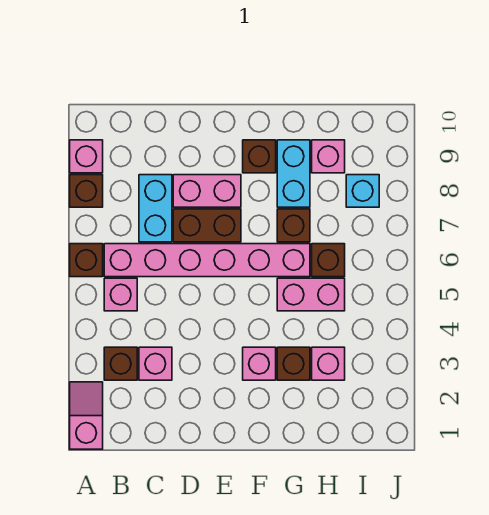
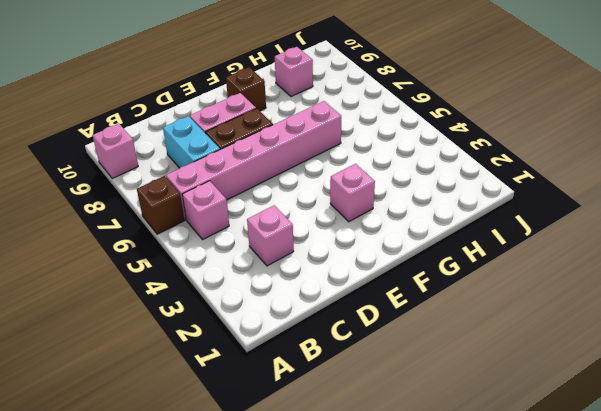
none -> pink slope A1:A2 level 1 top 1
none -> brown brick A8 level 1
none -> brown brick B3 level 1

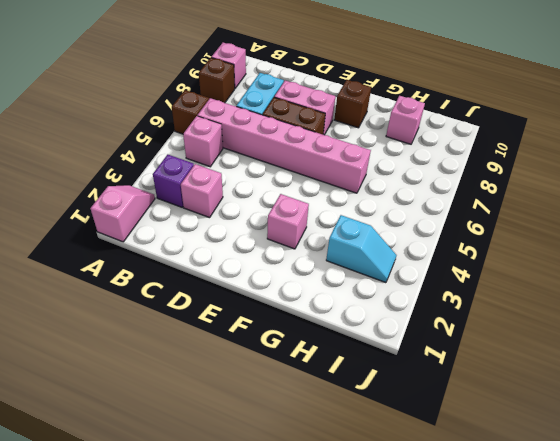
purple brick B3 level 1 -> brown brick B3 level 1
cyan slope H3:I3 level 1 top H -> pink brick H3 level 1
none -> brown brick G3 level 1
none -> pink brick G5:H5 level 1
none -> brown brick G7 level 1

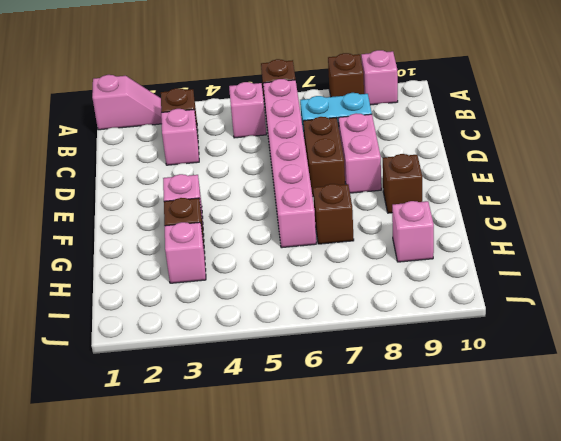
none -> pink brick G5:H5 level 1
none -> cyan brick G8:G9 level 1
none -> brown brick H6 level 1

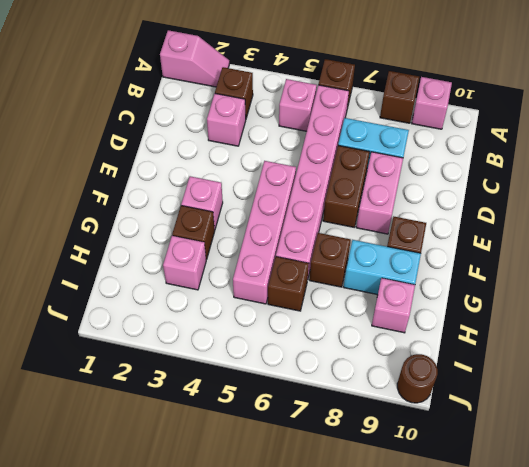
pink brick E5:H5 level 1 -> pink brick G5:H5 level 1
brown round brick J10 level 1 -> none
none -> cyan brick I8 level 1

